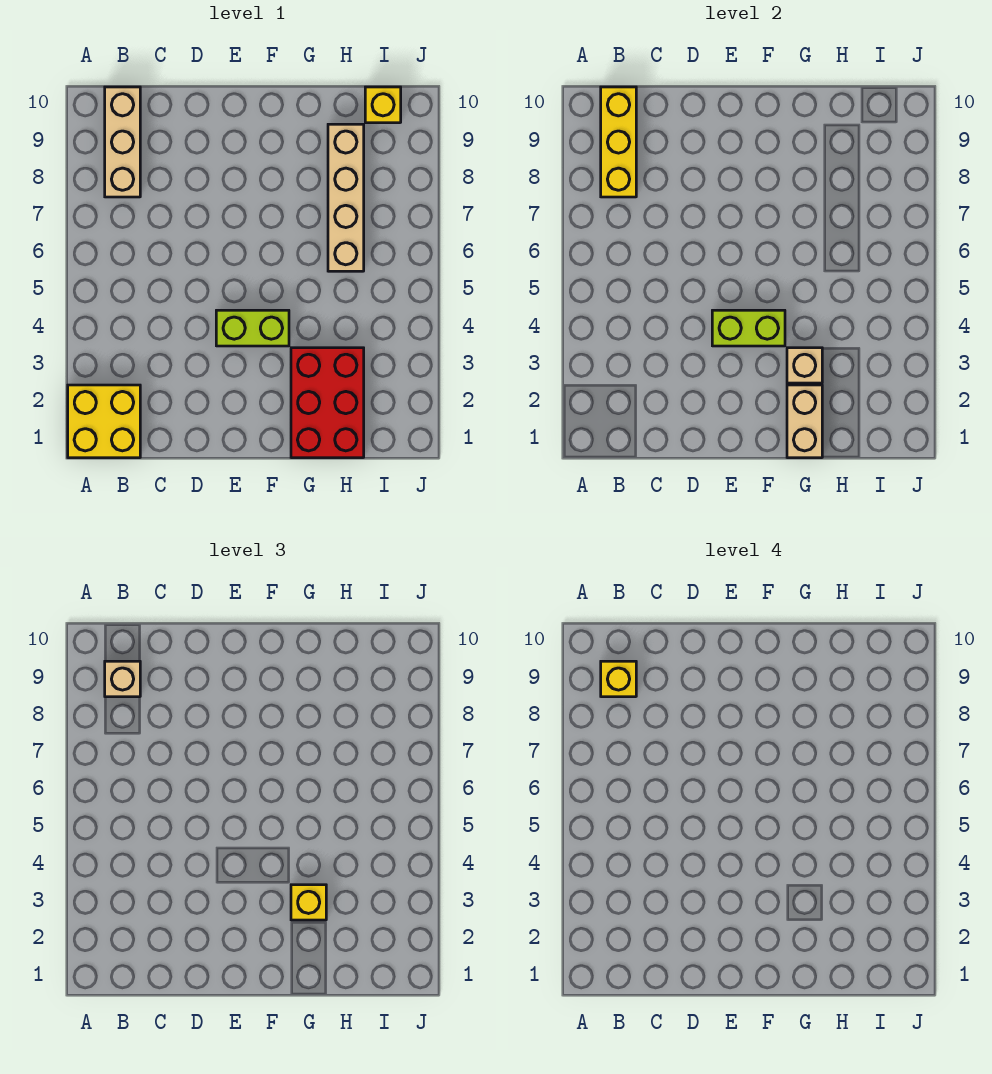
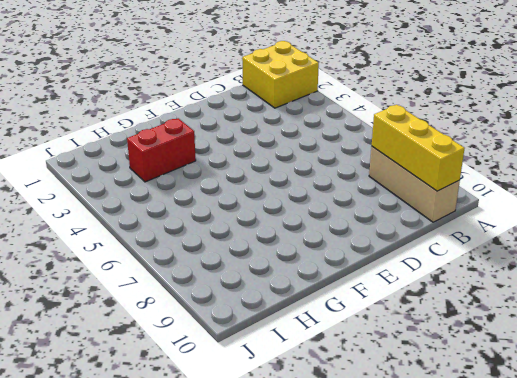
red brick G3:H3 level 1 -> red brick G1:H3 level 1
none -> lime brick E4:F4 level 1
none -> tan brick H6:H9 level 1
none -> yellow brick I10 level 1

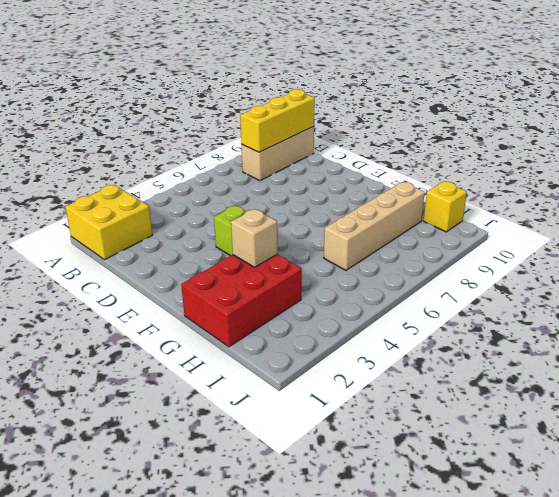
none -> lime brick E4:F4 level 2
none -> tan brick G1:G2 level 2
none -> tan brick B9 level 3

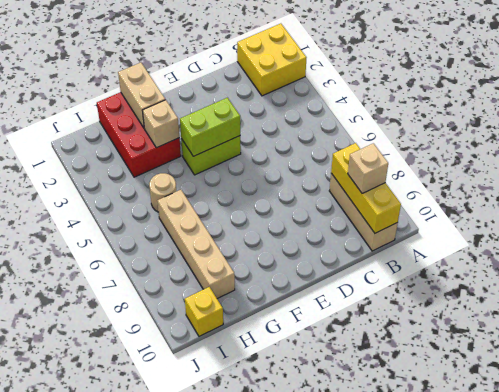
tan round brick H5 level 1 -> none
none -> yellow brick G3 level 3
none -> yellow brick B9 level 4

